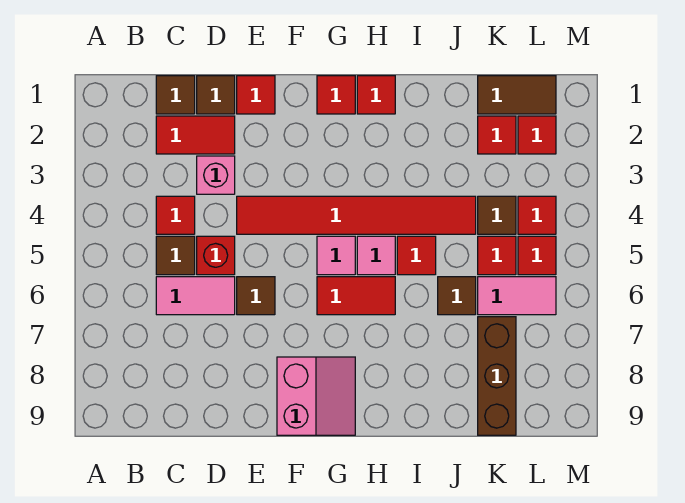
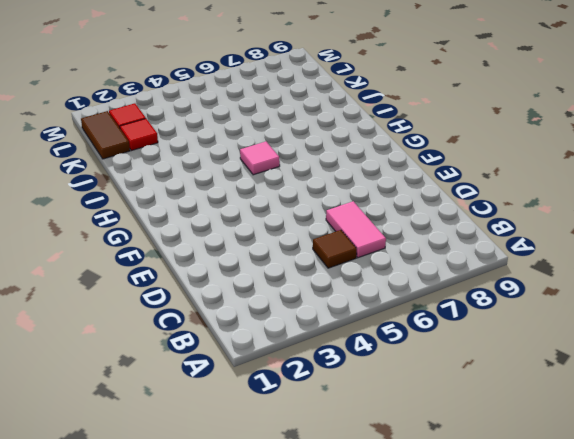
none -> brown tile C1 level 1
none -> red tile C2:D2 level 1
none -> red tile C4 level 1

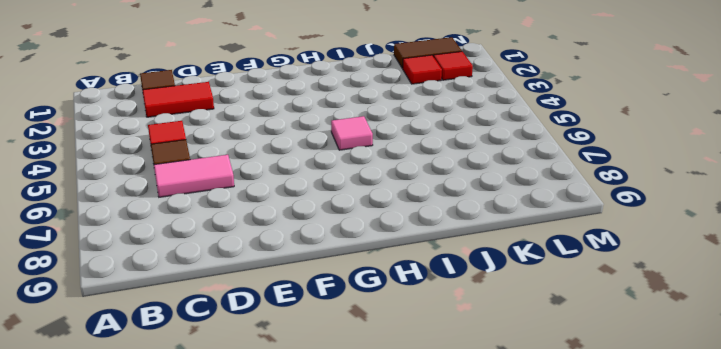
none -> brown tile D1 level 1
none -> pink brick D3 level 1
none -> red brick D5 level 1

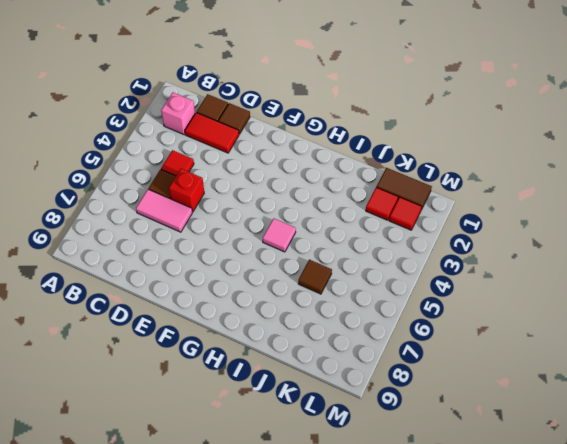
pink brick B2 level 1 -> pink brick D3 level 1
none -> red tile E1 level 1
none -> red tile E4:J4 level 1
none -> brown tile E6 level 1

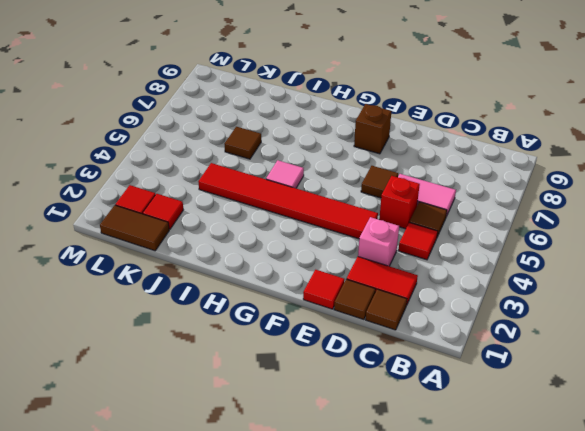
brown brick F8 level 1 -> pink slope F8:G9 level 1 top F
none -> red tile G1 level 1
none -> pink tile G5 level 1
none -> red tile G6:H6 level 1

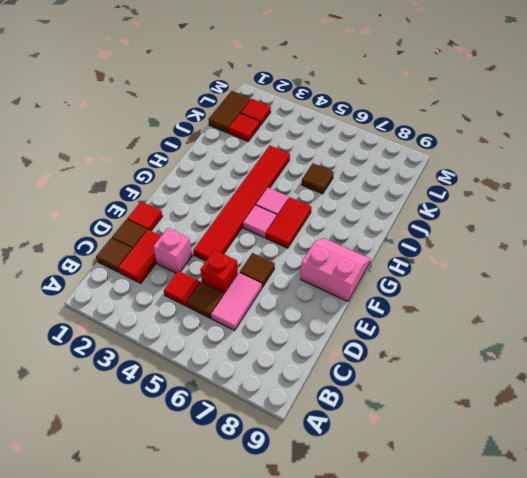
none -> red tile G1 level 1
none -> red tile H1 level 1
none -> red tile I5 level 1

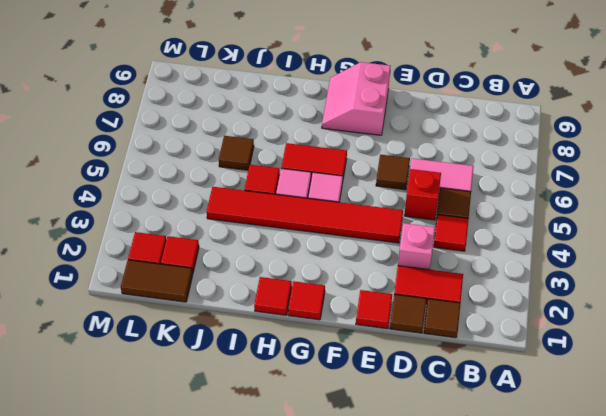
none -> brown tile K4 level 1
none -> red tile K5 level 1
none -> pink tile K6:L6 level 1

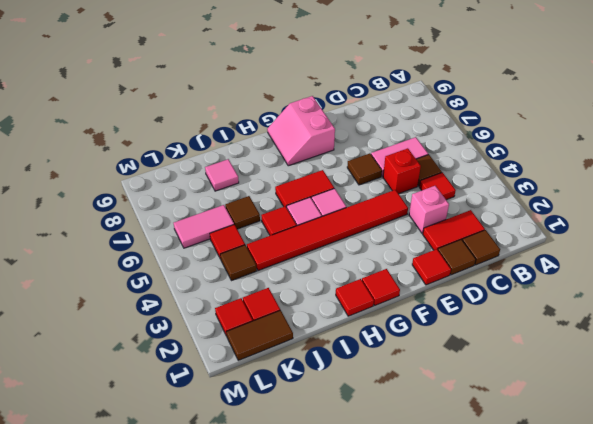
pink tile J8 level 1 -> none
none -> brown brick K7:K9 level 1
none -> red tile L4 level 1
none -> red tile L5 level 1

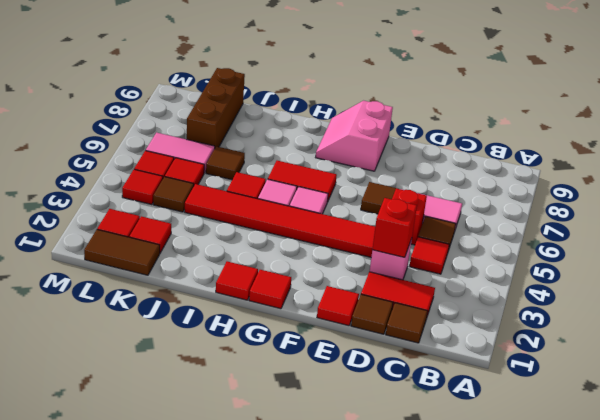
red brick D3 level 2 -> none

